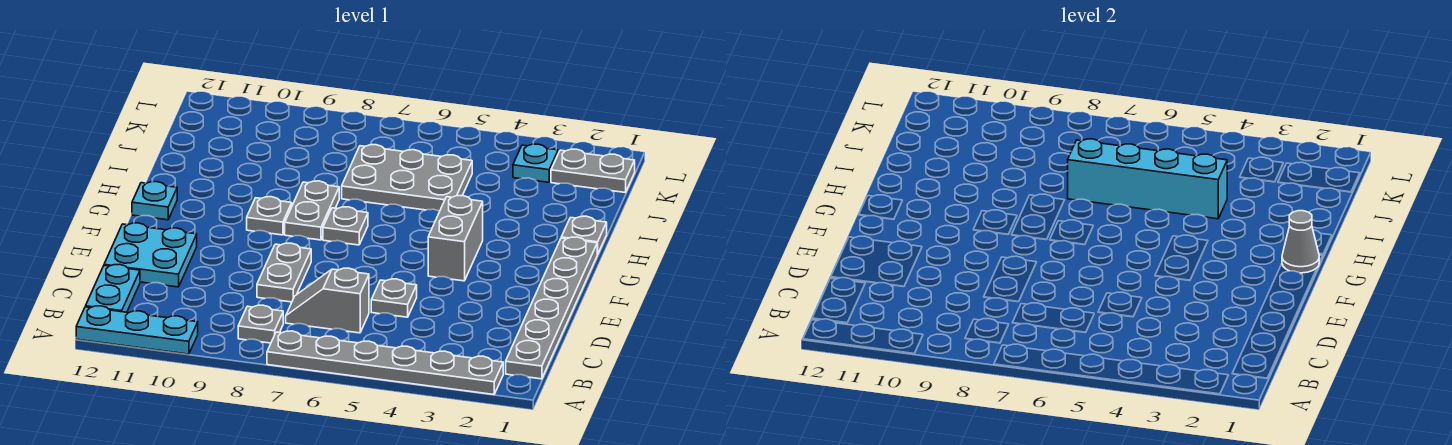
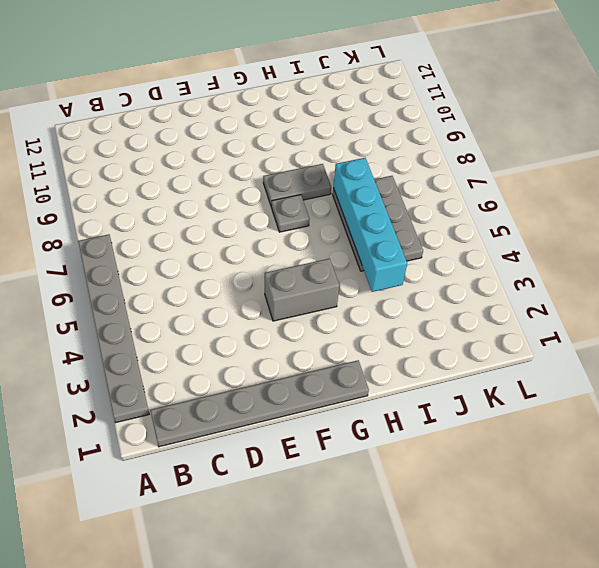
none -> cyan plate A10:A12 level 1
none -> grey plate B8 level 1
none -> cyan plate B12:C12 level 1

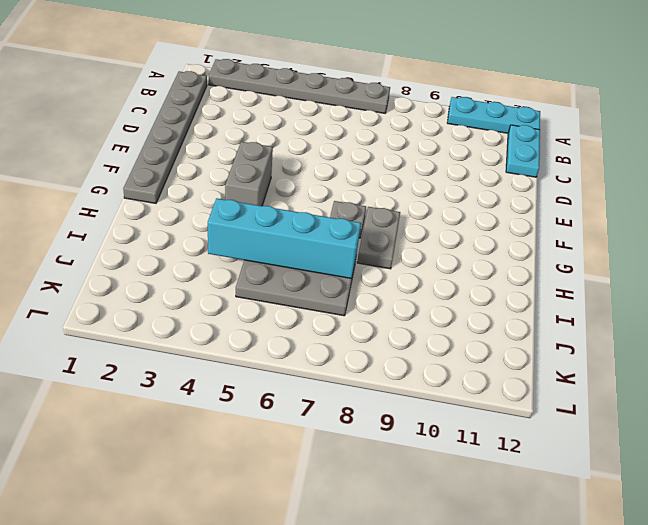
none -> grey plate B8 level 1
none -> grey slope C6:C7 level 1 top 6
none -> grey plate D5 level 1

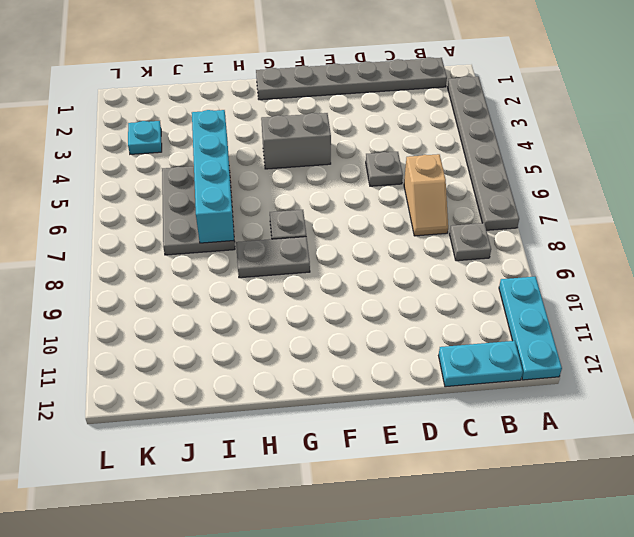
tan slope C6:C7 level 1 top 6 -> grey slope C6:C7 level 1 top 6
none -> grey plate D8:E8 level 1
none -> cyan plate D11:E12 level 1
none -> grey plate G9 level 1

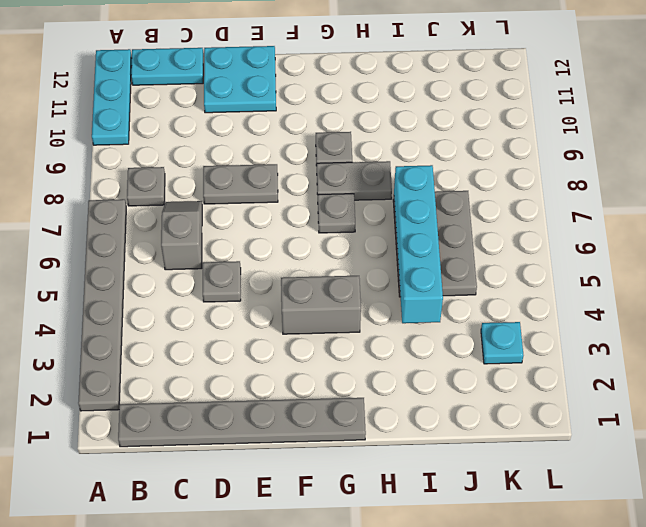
none -> cyan plate G12 level 1
none -> grey plate H1 level 1
none -> grey plate K1:K2 level 1

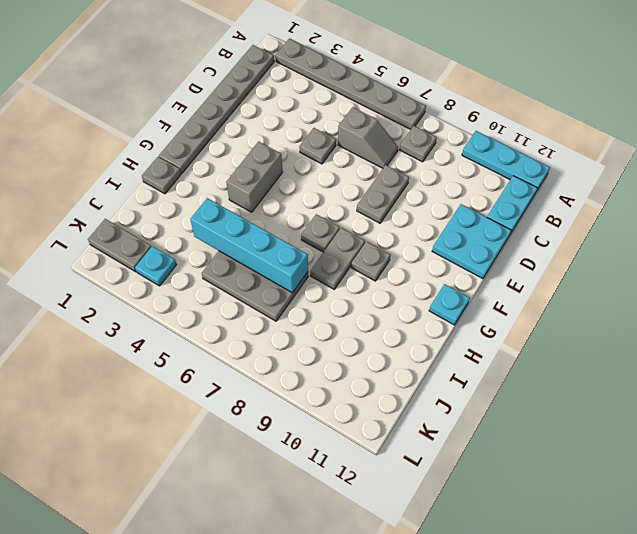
none -> grey cone G1 level 2

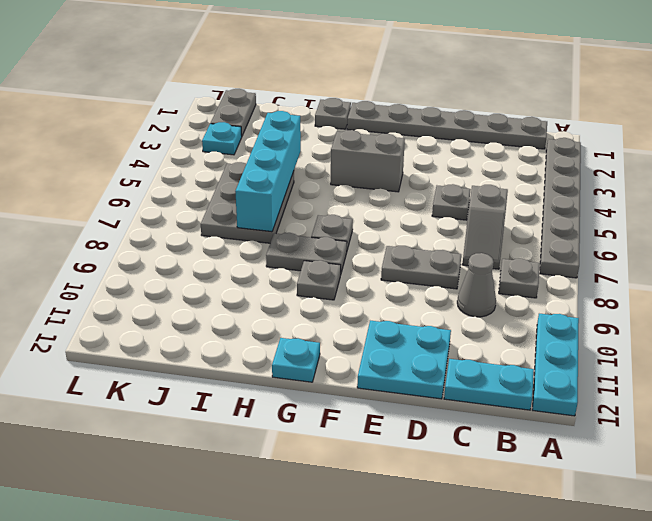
grey cone C9 level 1 -> grey cone G1 level 2

